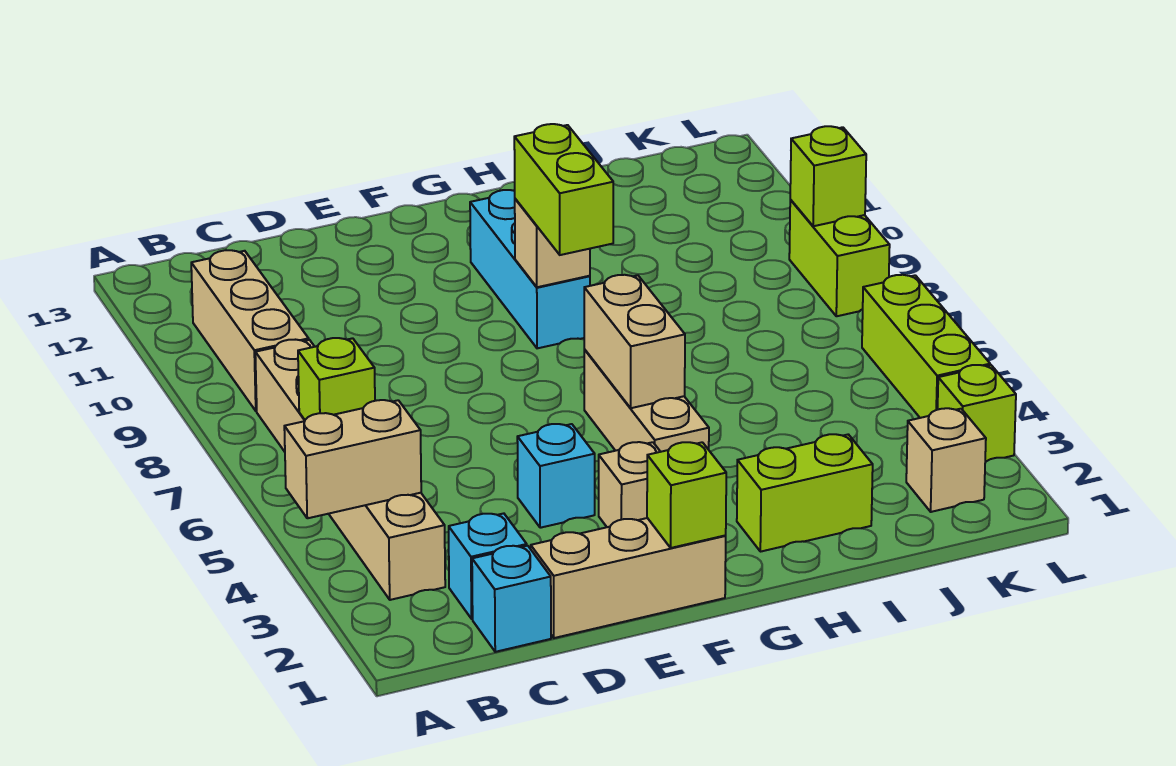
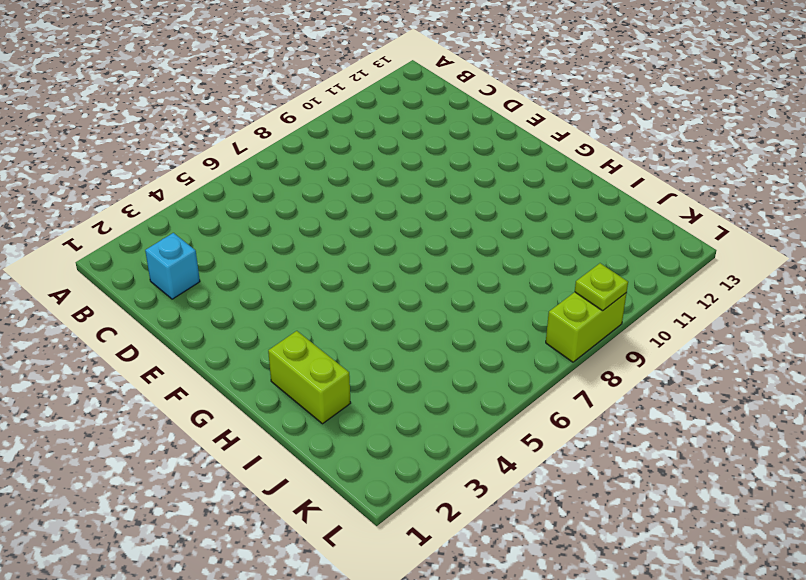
lime plate L9 level 2 -> lime brick L9 level 2
none -> tan brick B3:B8 level 1
none -> tan brick B9:B11 level 1
none -> cyan brick C1 level 1

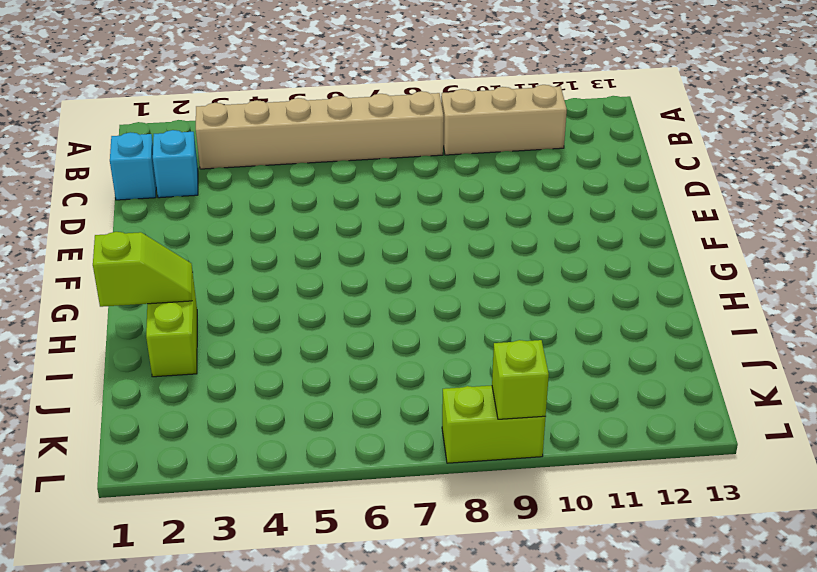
lime slope H1:H2 level 2 top 1 -> none
none -> tan brick D1:F1 level 1
none -> cyan brick E4 level 1
none -> tan brick F3 level 1

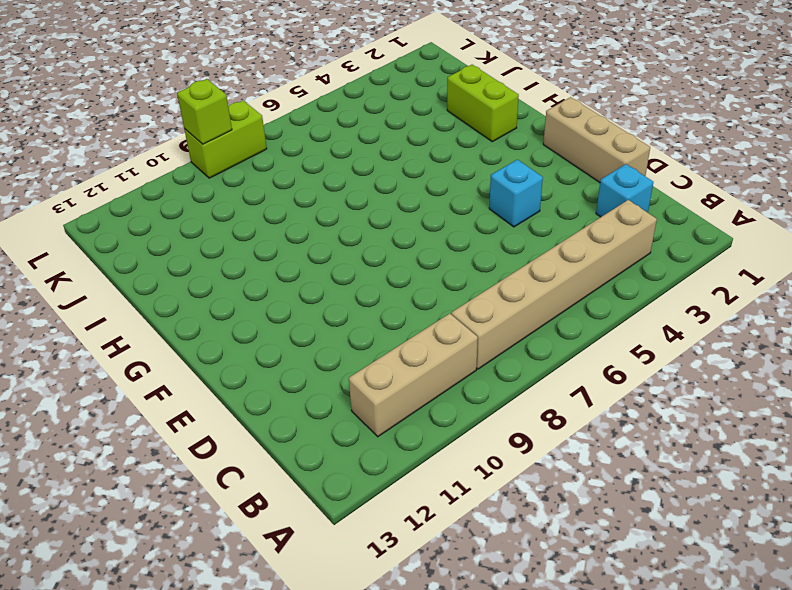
none -> cyan brick C1 level 1
none -> tan brick F3 level 1
none -> tan brick G4:G6 level 1

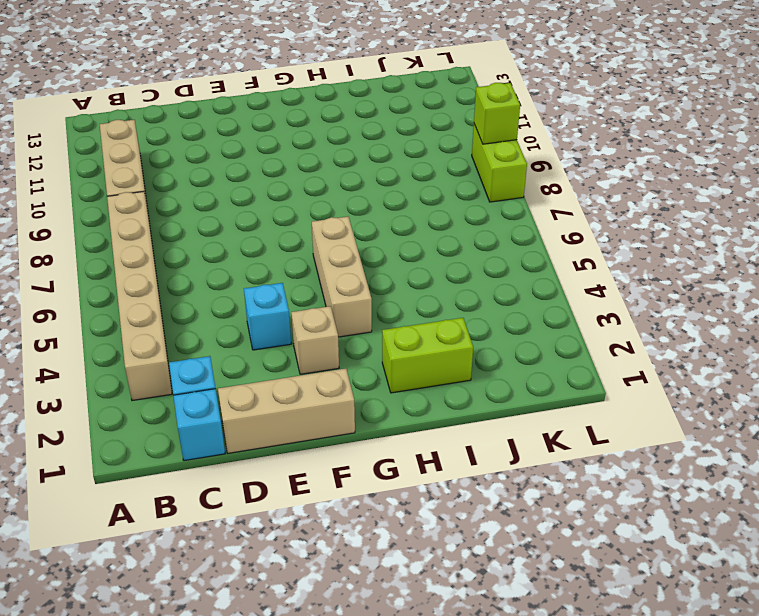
none -> cyan brick G9:G11 level 1
none -> tan brick K2 level 1
none -> lime brick L3 level 1

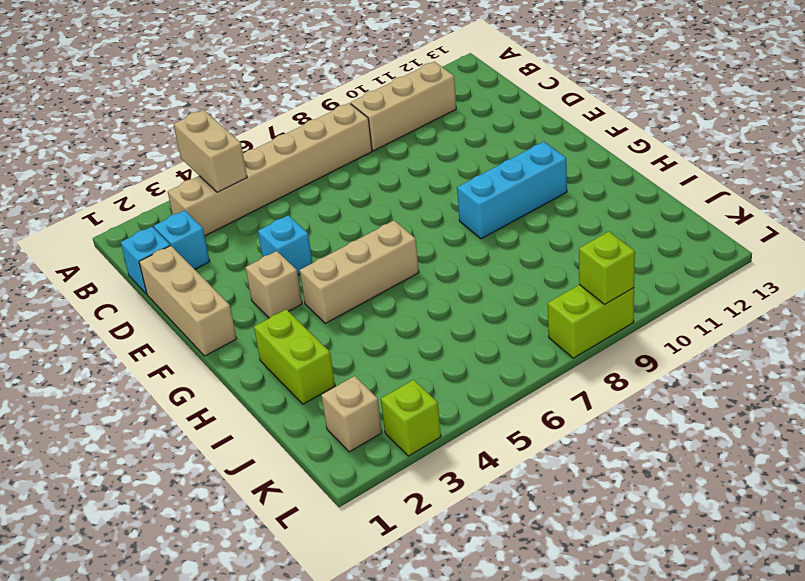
none -> lime brick L4:L6 level 1
none -> lime brick B6 level 2
none -> lime brick F1 level 2

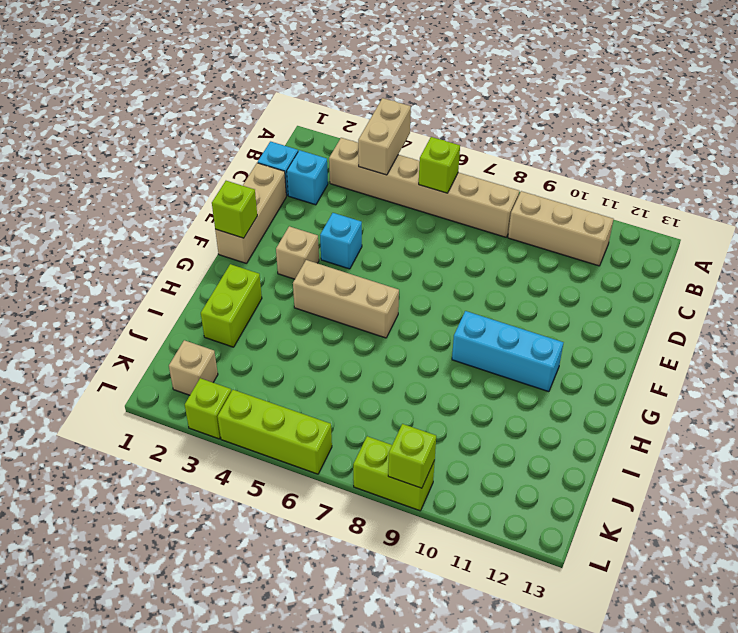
none -> tan brick G5:G6 level 2
none -> tan brick G9 level 2
none -> lime brick G8:G9 level 3

